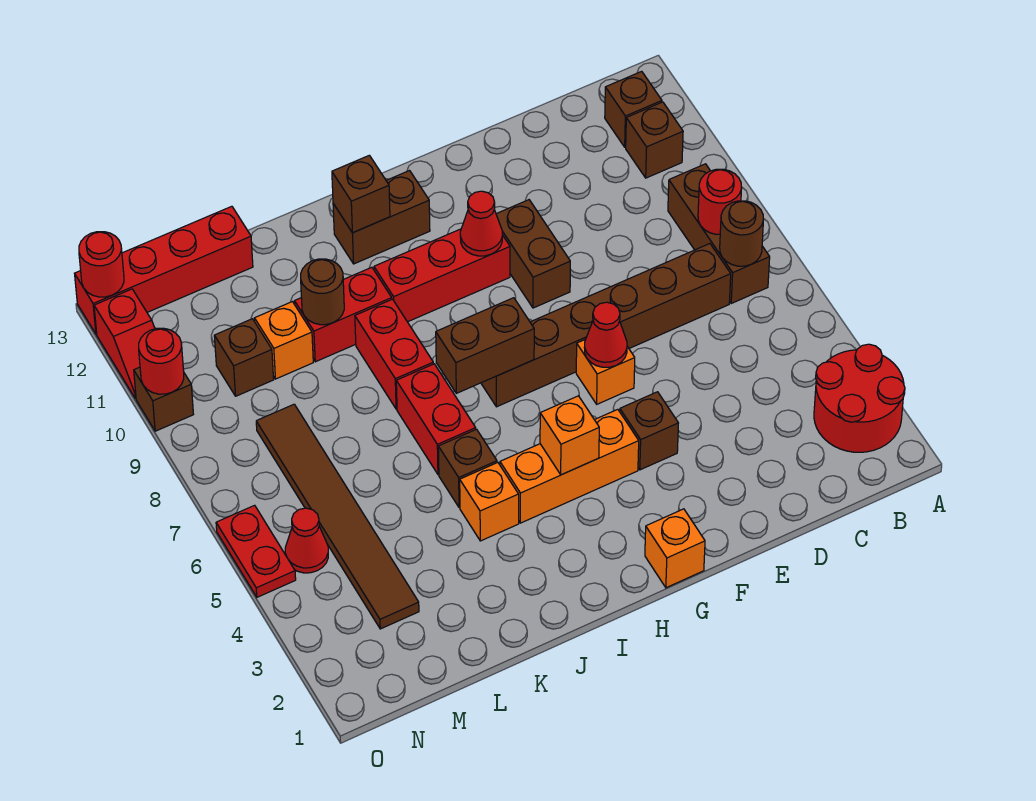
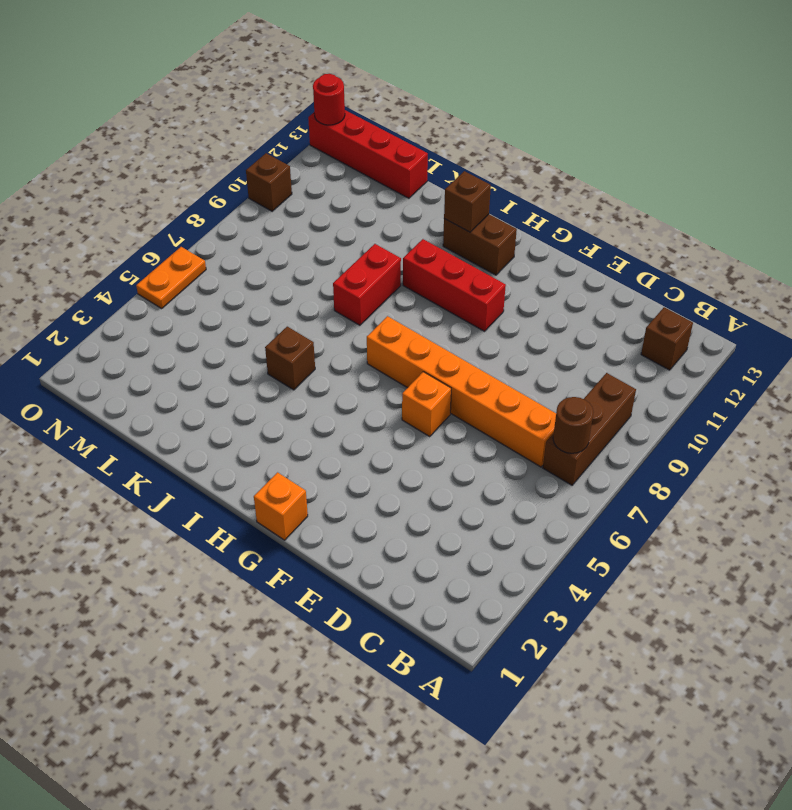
orange brick C7:H7 level 1 -> brown brick C7:H7 level 1
orange plate O5:O6 level 1 -> red plate O5:O6 level 1
none -> red round brick A2:B3 level 1
none -> brown brick B11 level 1
none -> brown brick F4 level 1
none -> brown brick F9:F10 level 1

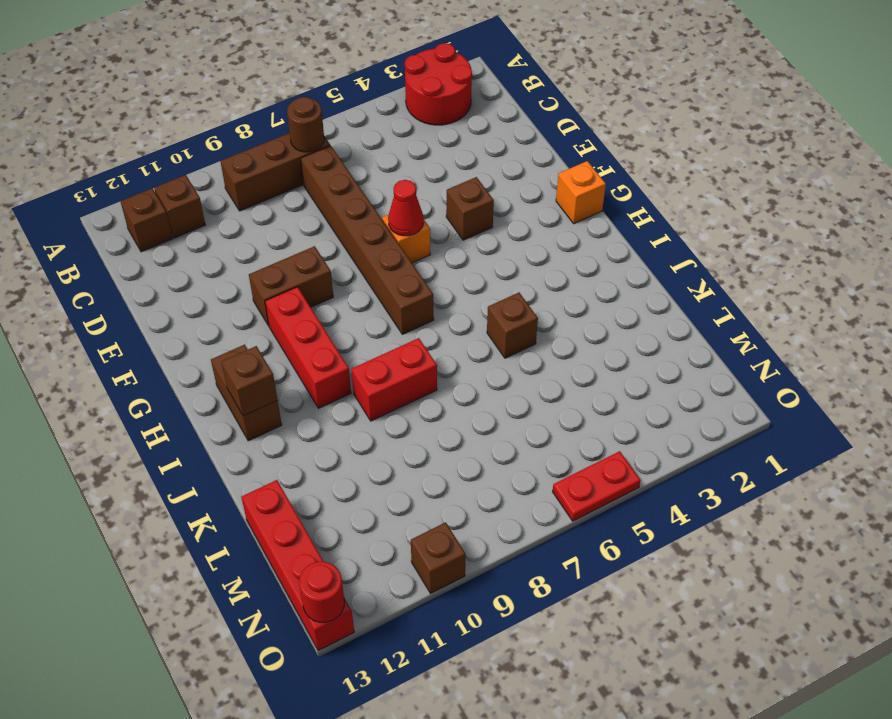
none -> orange brick G4:I4 level 1
none -> orange brick J4 level 1
none -> red brick J6:J7 level 1
none -> red brick J10:K10 level 1

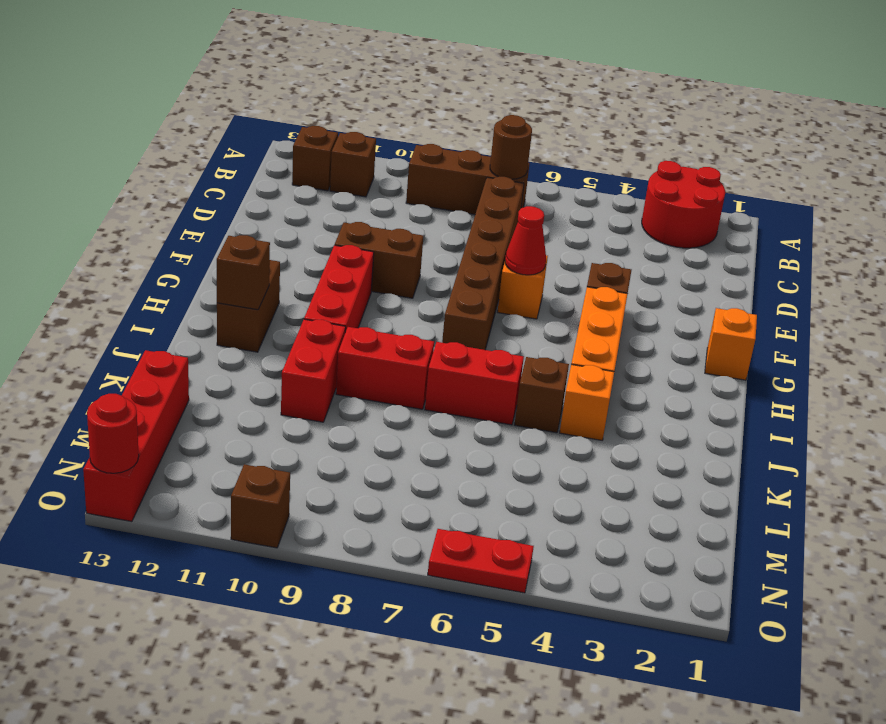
none -> orange brick L10 level 1
none -> brown tile M3:M8 level 1
none -> brown brick M10 level 1
none -> red cone N5 level 1

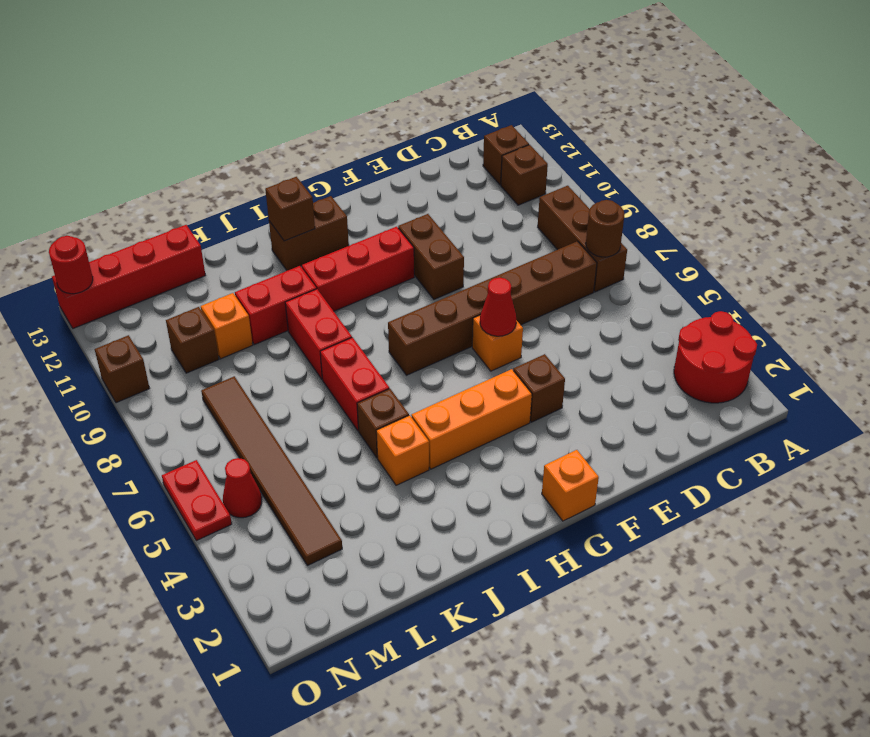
none -> red slope O11:O12 level 1 top 12
none -> red round brick B8 level 2
none -> red cone G10 level 2
none -> orange brick H4 level 2

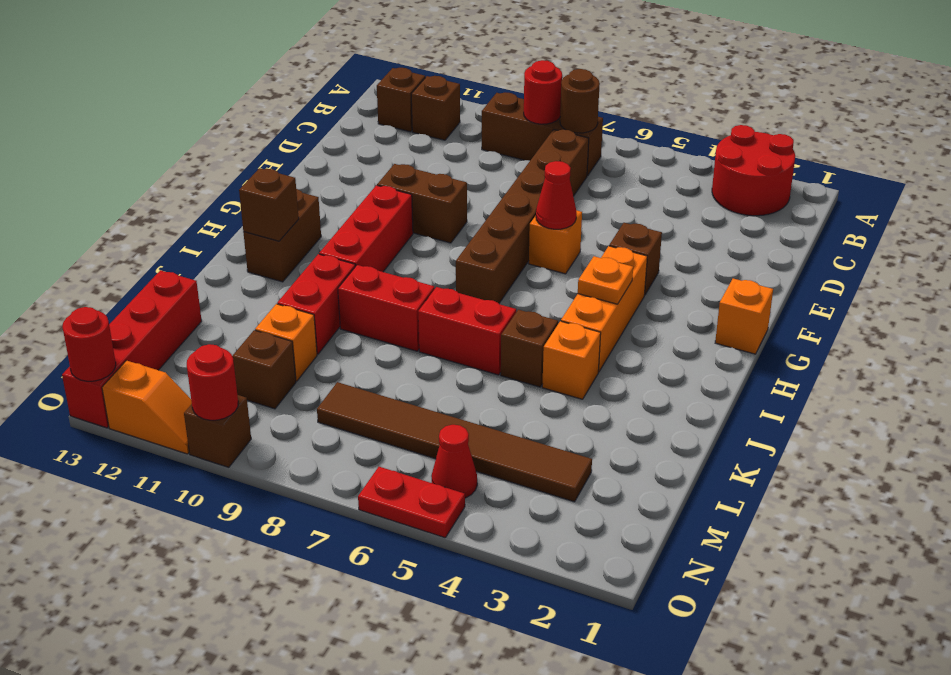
orange plate H4 level 2 -> orange brick H4 level 2
orange slope O11:O12 level 1 top 12 -> red slope O11:O12 level 1 top 12
none -> red cone G10 level 2
none -> brown brick H7:I7 level 2
none -> brown round brick K10 level 2

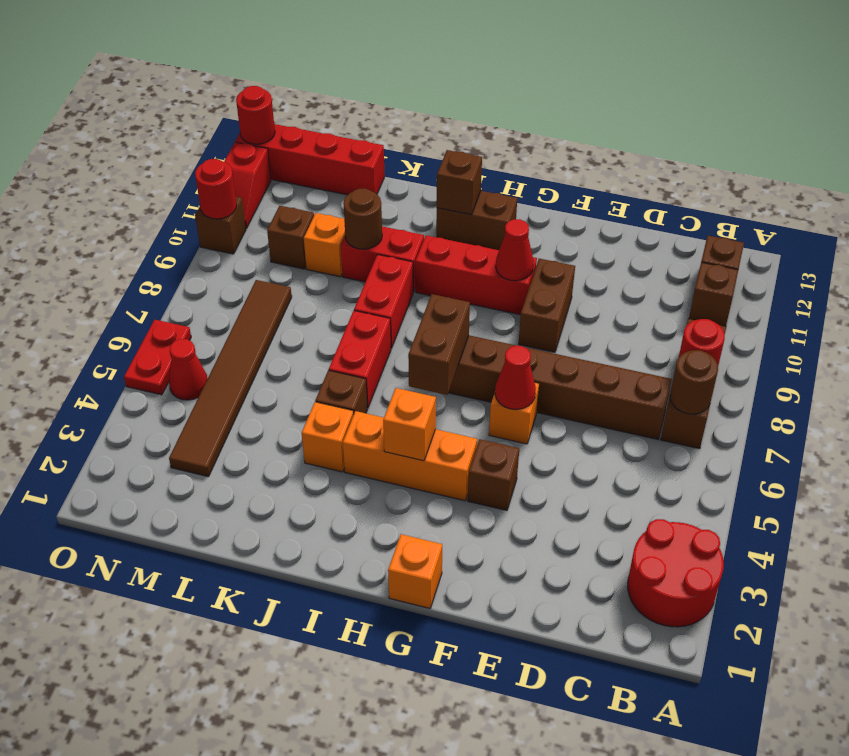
brown brick H6:H7 level 2 -> brown brick H7:I7 level 2

